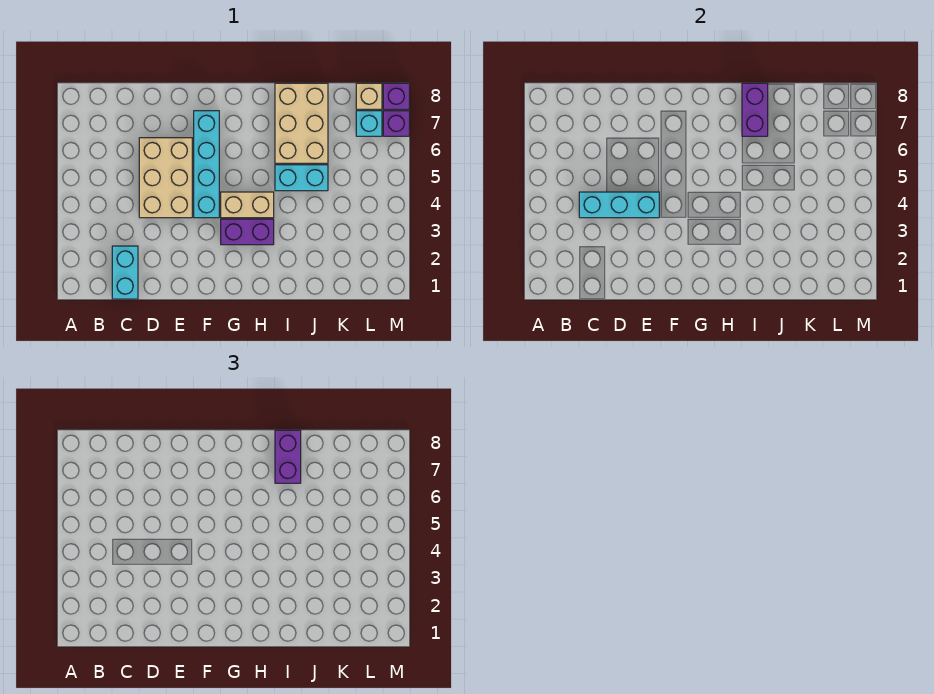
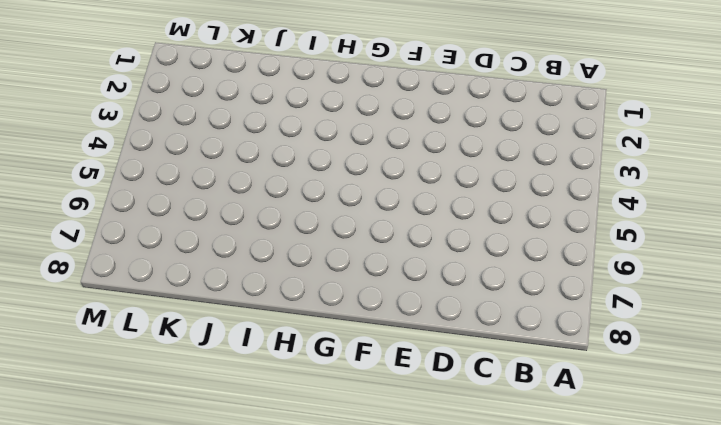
none -> cyan brick C1:C2 level 1
none -> tan brick D4:E6 level 1
none -> cyan brick F4:F7 level 1

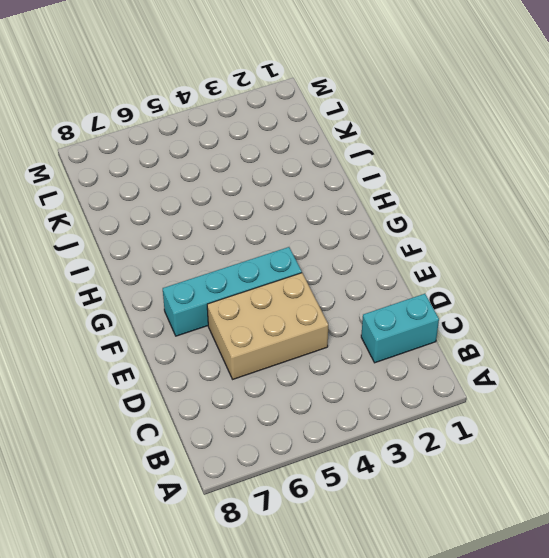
none -> purple brick G3:H3 level 1
none -> tan brick G4:H4 level 1
none -> cyan brick I5:J5 level 1

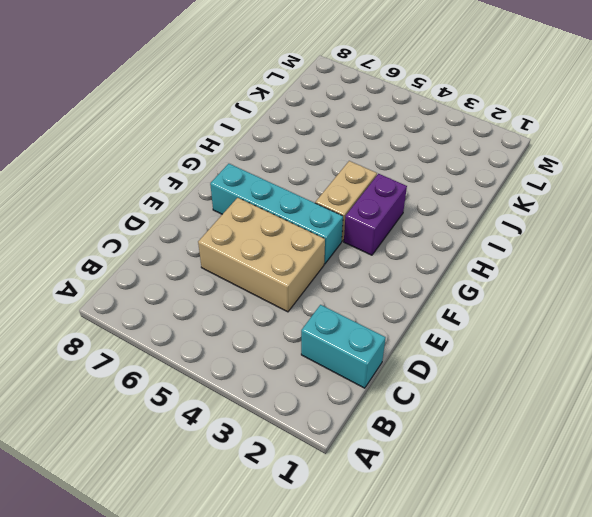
none -> cyan brick I5:J5 level 1
none -> tan brick I6:J8 level 1
none -> cyan brick L7 level 1

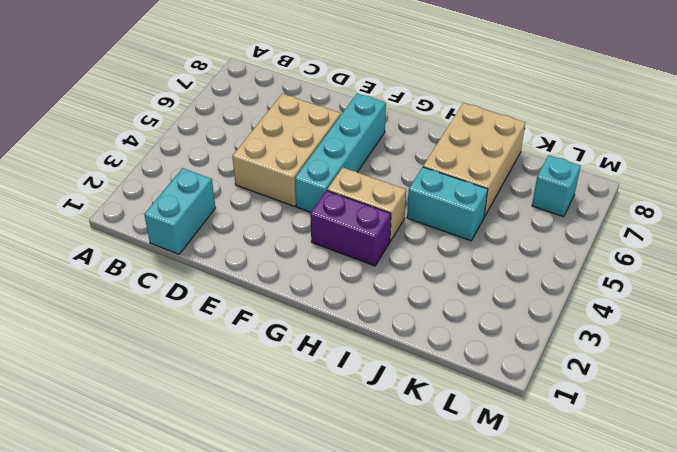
none -> tan brick L8 level 1
none -> purple brick M7 level 1
none -> purple brick M8 level 1

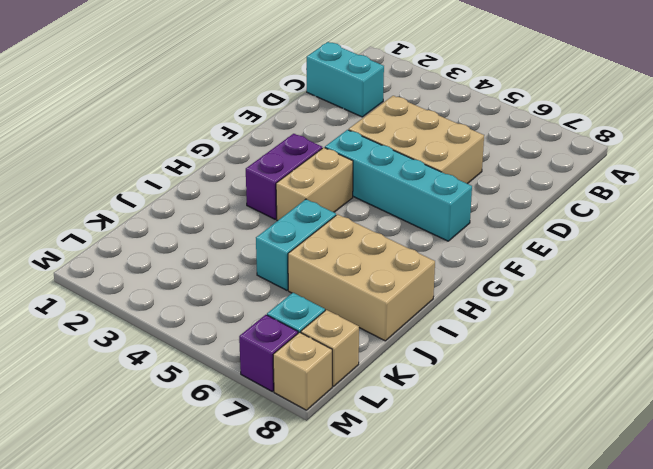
tan brick M8 level 1 -> purple brick M8 level 1
none -> cyan brick C4:E4 level 2
none -> purple brick I7:I8 level 2
none -> purple brick I7:I8 level 3

